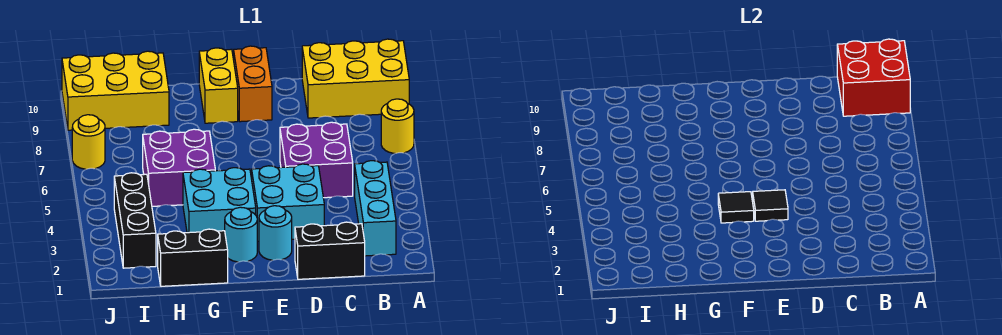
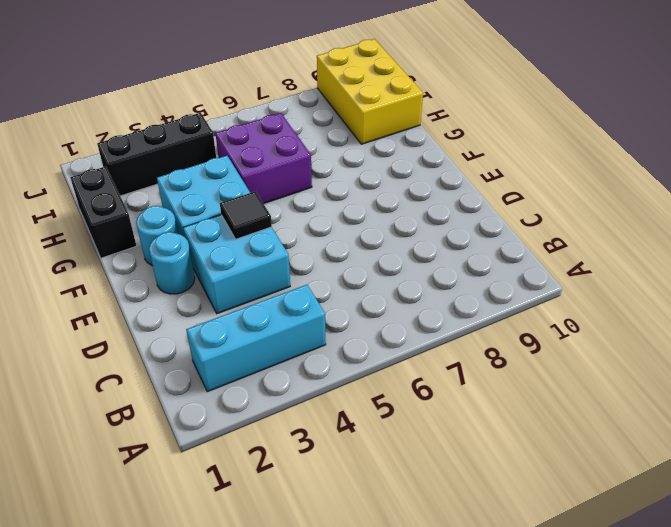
none -> yellow round brick A7 level 1
none -> yellow brick A9:C10 level 1
none -> black brick C1:D1 level 1

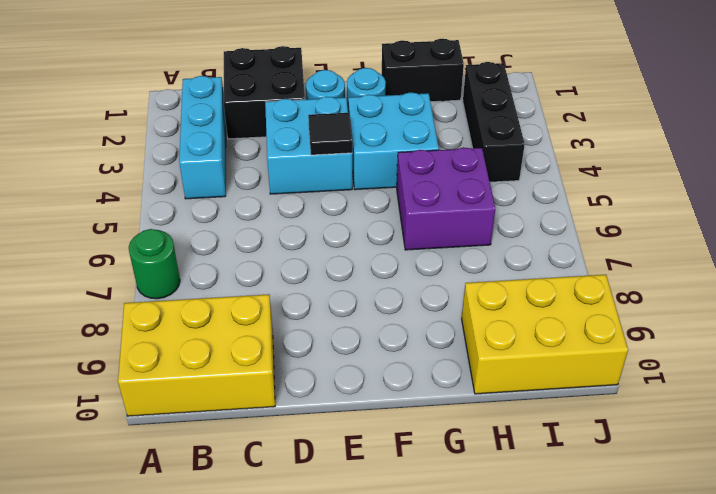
green round brick A7 level 1 -> yellow round brick A7 level 1
black brick C1:D2 level 1 -> black brick C1:D1 level 1
none -> purple brick C5:D6 level 1
none -> orange brick E9:E10 level 1
none -> yellow brick F9:F10 level 1

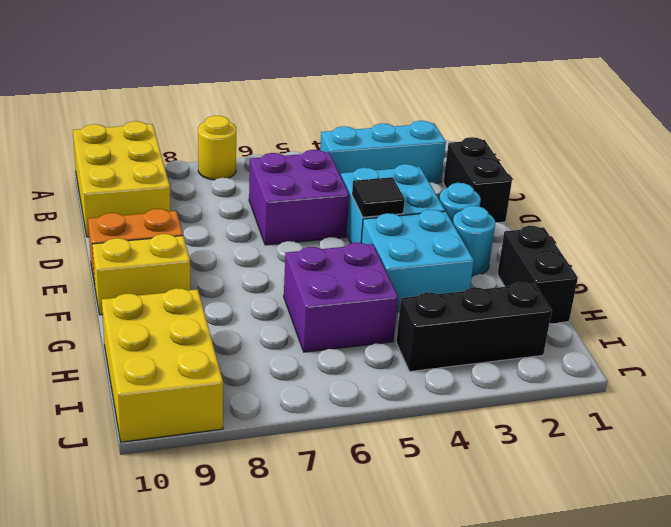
none -> yellow round brick J7 level 1
none -> red brick A9:B10 level 2
none -> black tile F4 level 2

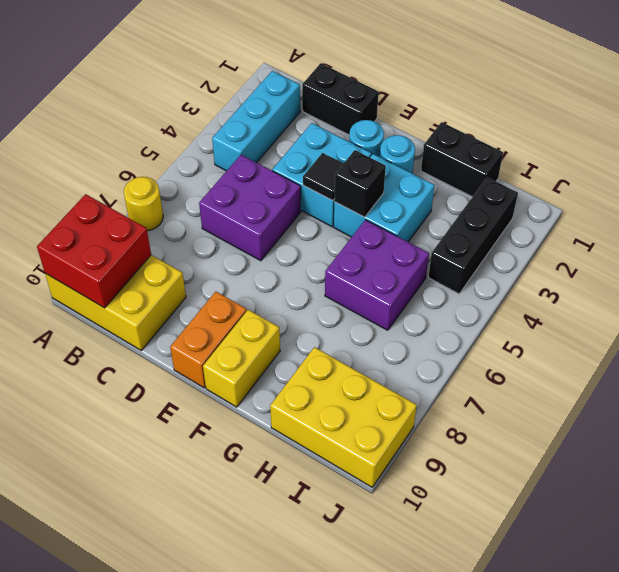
black brick F4 level 2 -> black tile F4 level 2
none -> yellow round brick J7 level 1

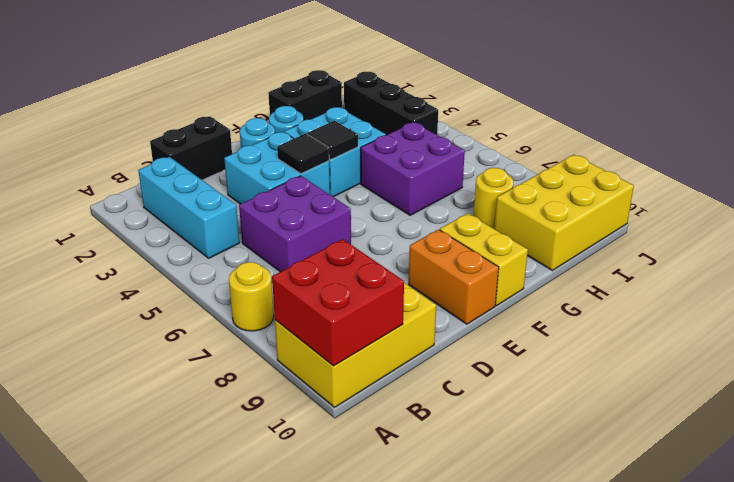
yellow round brick H8 level 1 -> yellow round brick J7 level 1

